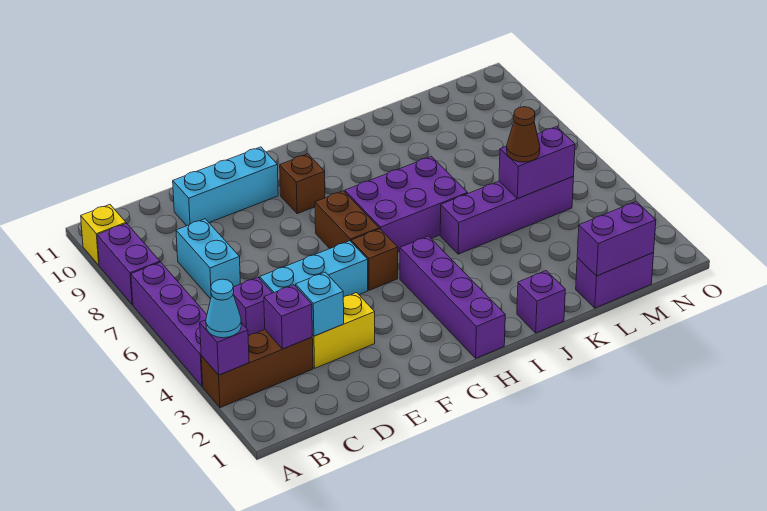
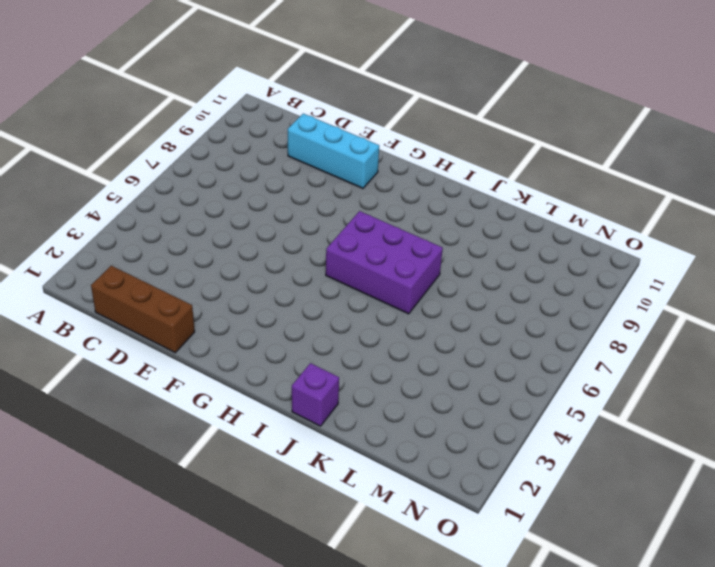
brown brick C1:E1 level 1 -> brown brick A3:C3 level 1
none -> purple brick A4:A7 level 1
none -> purple brick A8:A9 level 1
none -> yellow brick A10 level 1

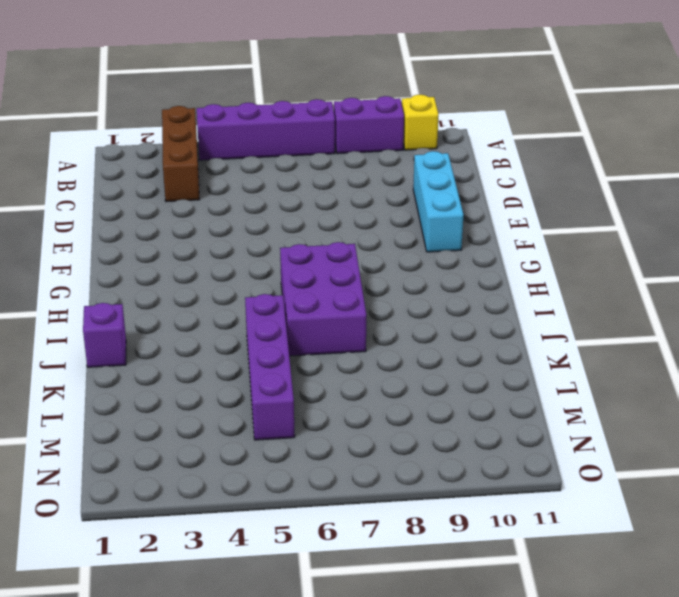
none -> purple brick C5 level 1
none -> cyan brick C7:C8 level 1
none -> yellow brick D3:E3 level 1

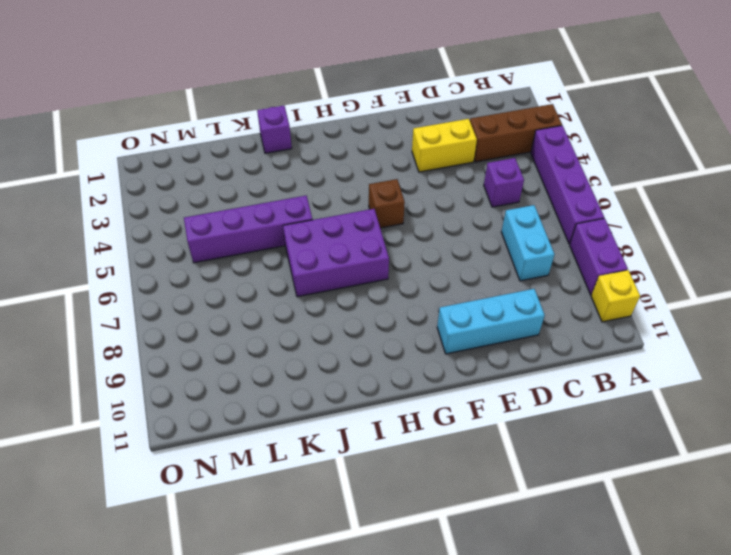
none -> cyan brick D5:F5 level 1
none -> brown brick G6:G7 level 1
none -> brown brick G9 level 1

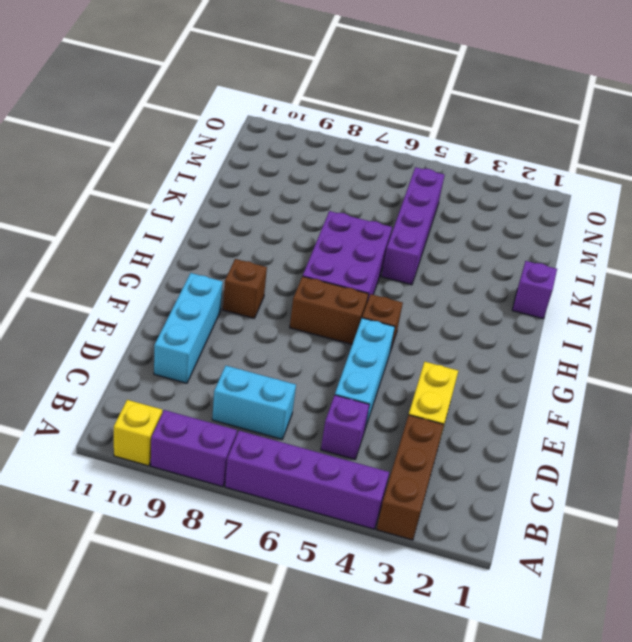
none -> purple brick H1:H4 level 1
none -> purple brick L1:M1 level 1
none -> purple brick A3 level 2

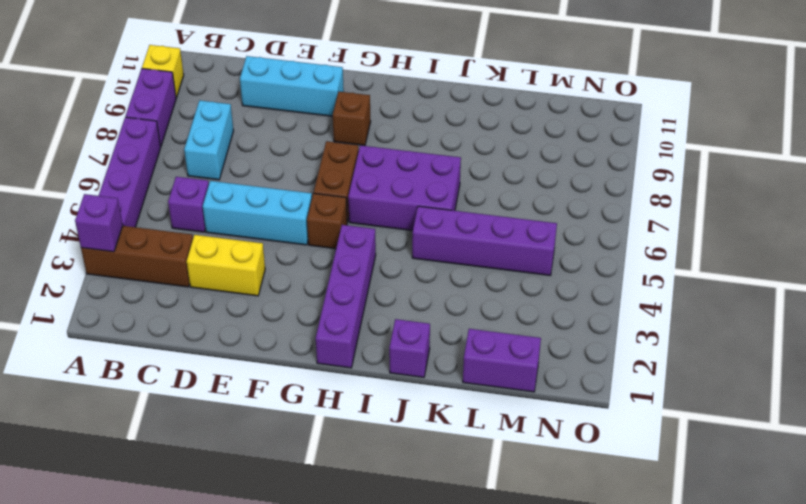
none -> purple brick C3 level 2
none -> cyan brick D3 level 2
none -> purple brick L1:M1 level 2

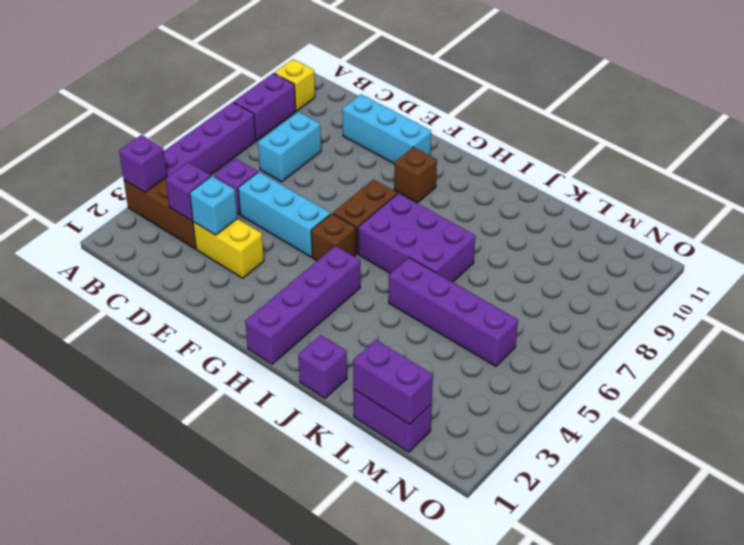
none -> purple brick L5:M5 level 2
none -> cyan cone A3 level 3
none -> brown cone L5 level 3

